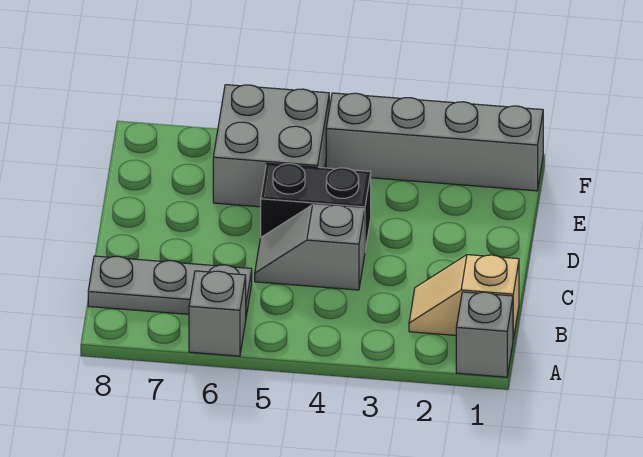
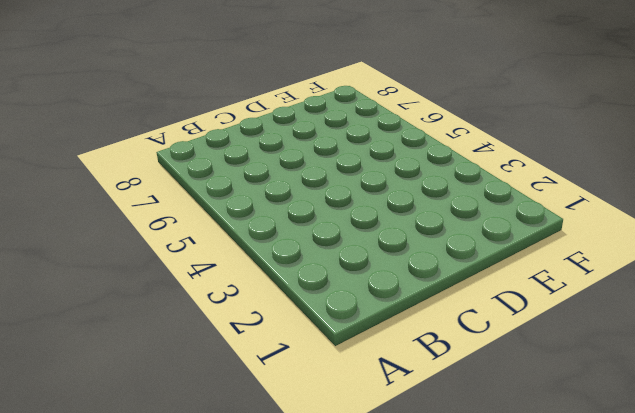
none -> grey brick A1 level 1
none -> grey brick A6 level 1

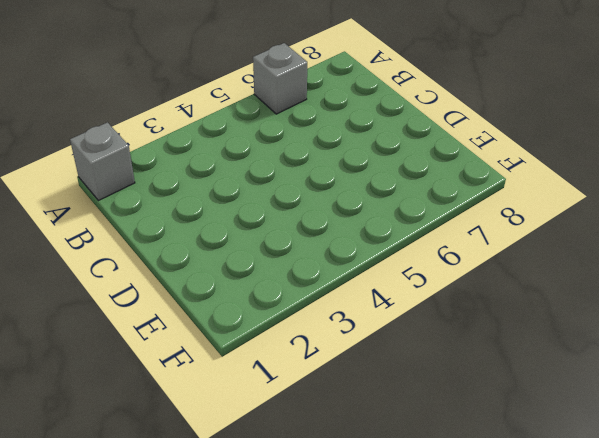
none -> tan slope B1:B2 level 1 top 1
none -> grey plate B6:B8 level 1

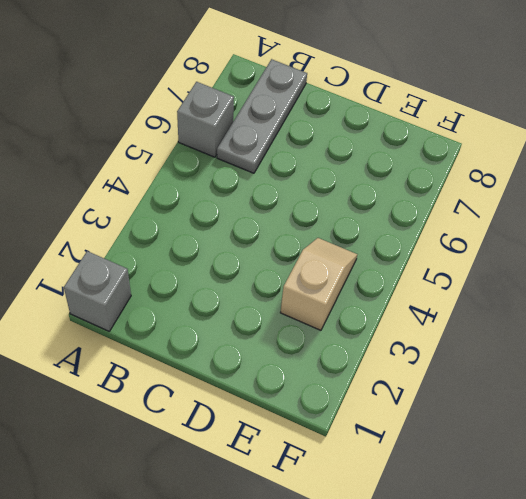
tan slope E3:E4 level 1 top 3 -> tan slope B1:B2 level 1 top 1
none -> grey slope C4:C5 level 1 top 4
none -> black brick D4:D5 level 1

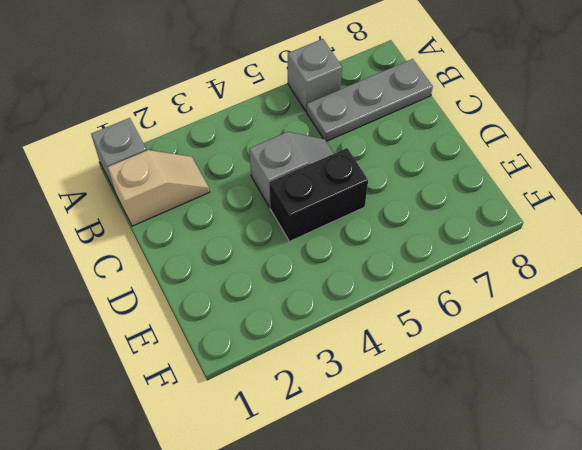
none -> grey brick E5:F6 level 1
none -> grey brick F1:F4 level 1

